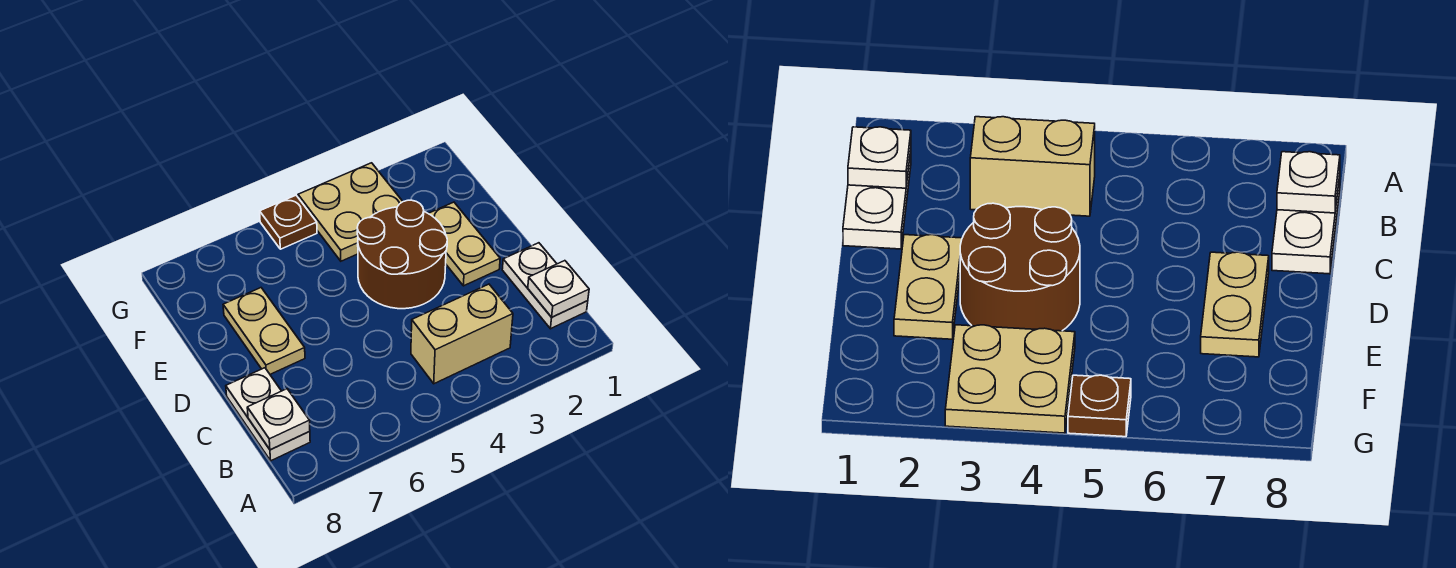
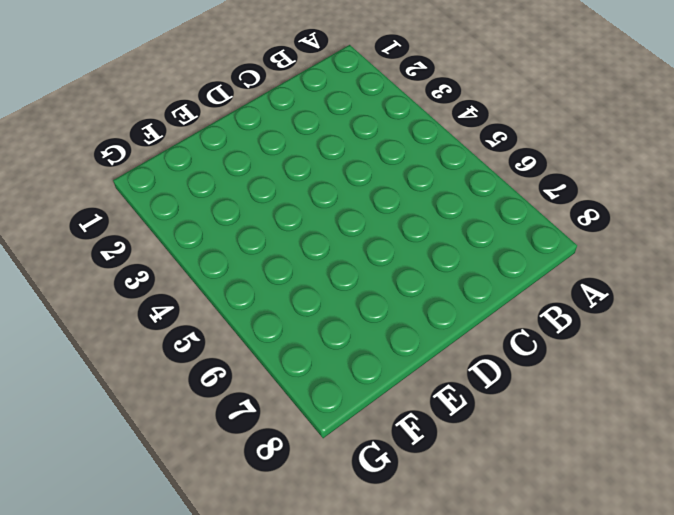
none -> white plate B1:C1 level 1
none -> tan brick B3:B4 level 1

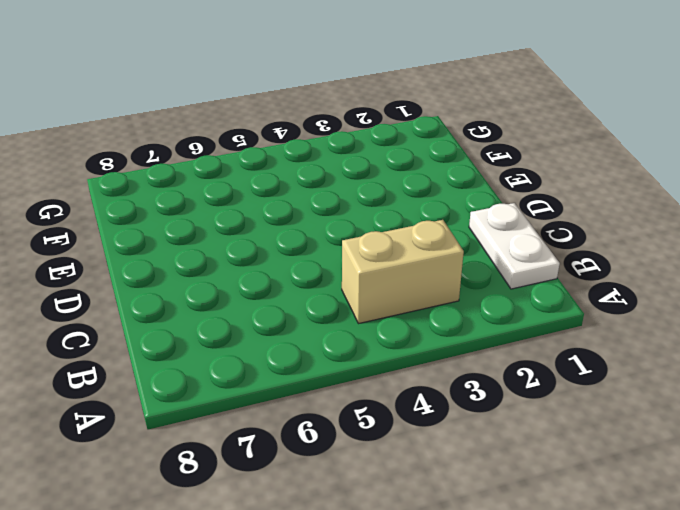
none -> white plate B8:C8 level 1
none -> tan plate D2:E2 level 1

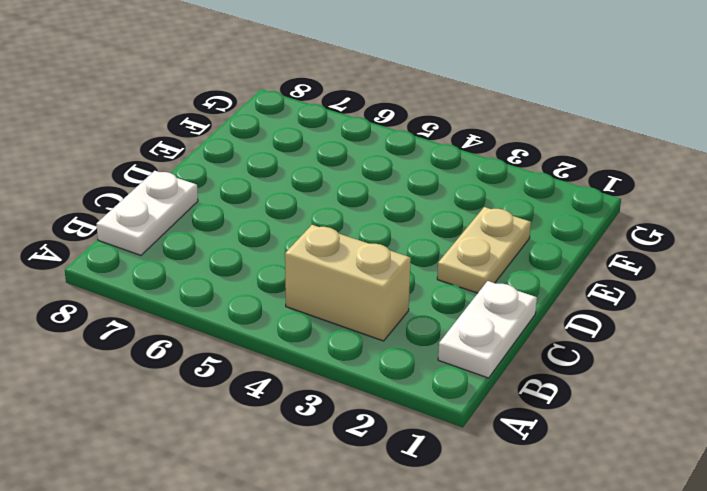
none -> brown round brick D3:E4 level 1
none -> tan plate D7:E7 level 1

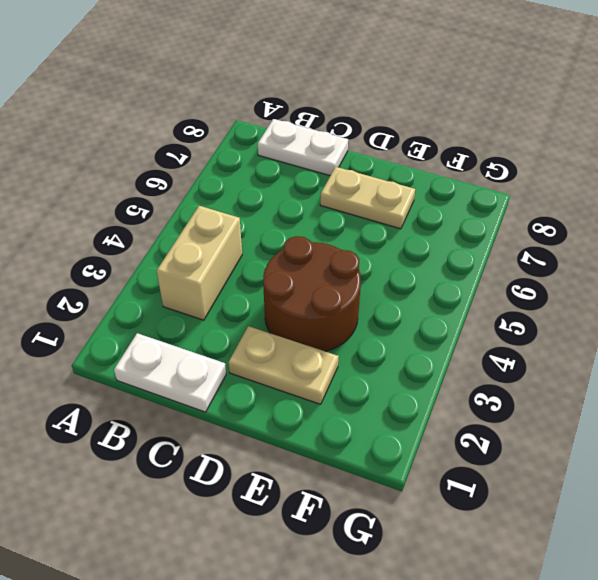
none -> tan plate F3:G4 level 1
none -> brown plate G5 level 1

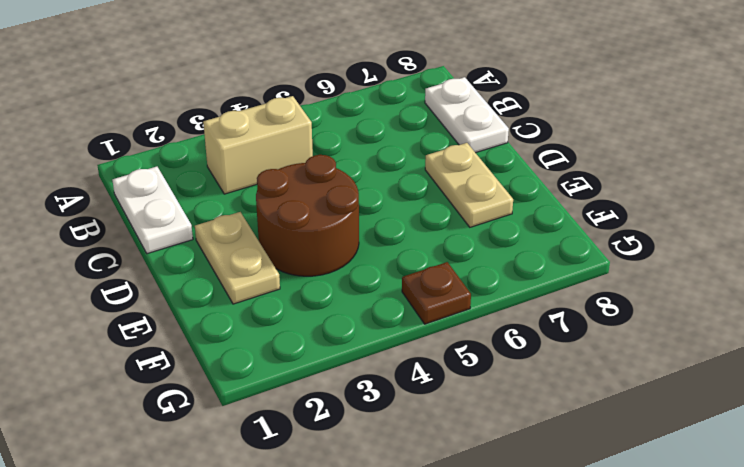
none -> tan plate F3:G4 level 1
none -> white plate B1 level 2

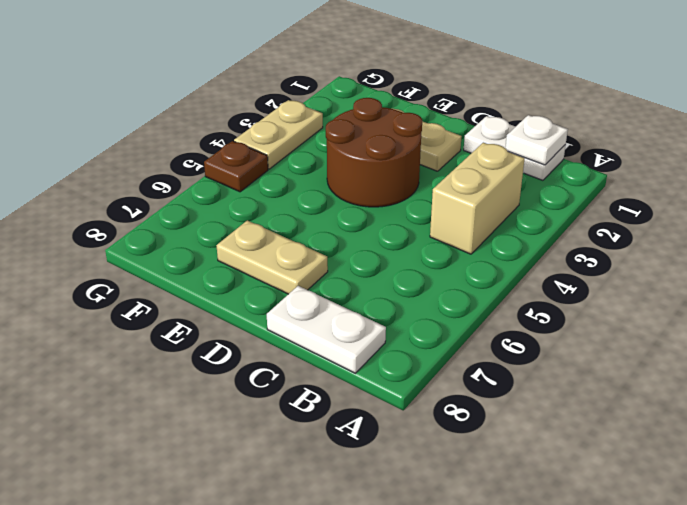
tan plate G3:G4 level 1 -> tan plate F3:G4 level 1
none -> white plate B8 level 2

